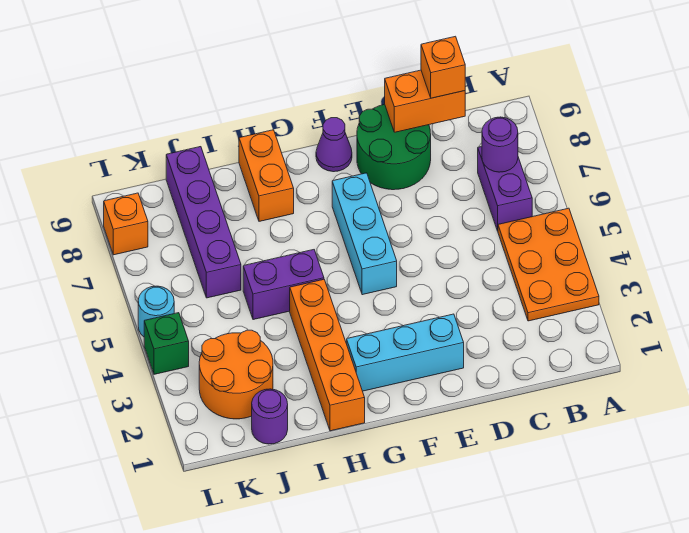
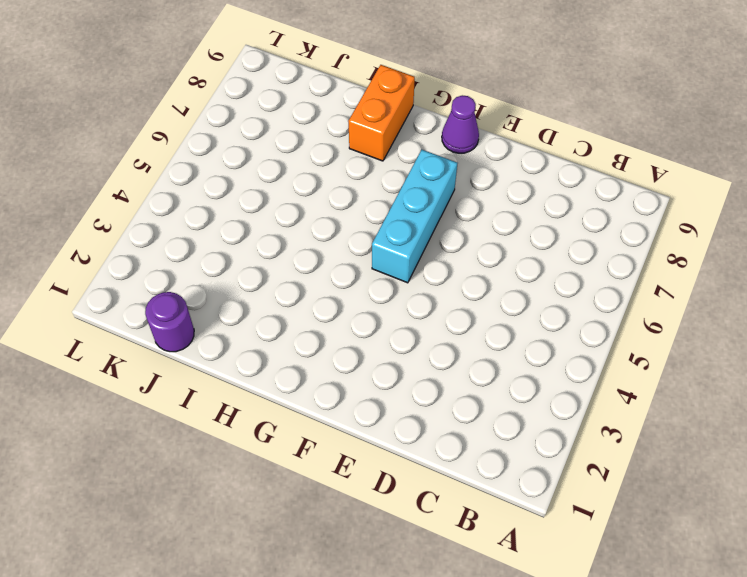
none -> orange plate A3:B5 level 1
none -> purple brick B6:B7 level 1
none -> green round brick D8:E9 level 1

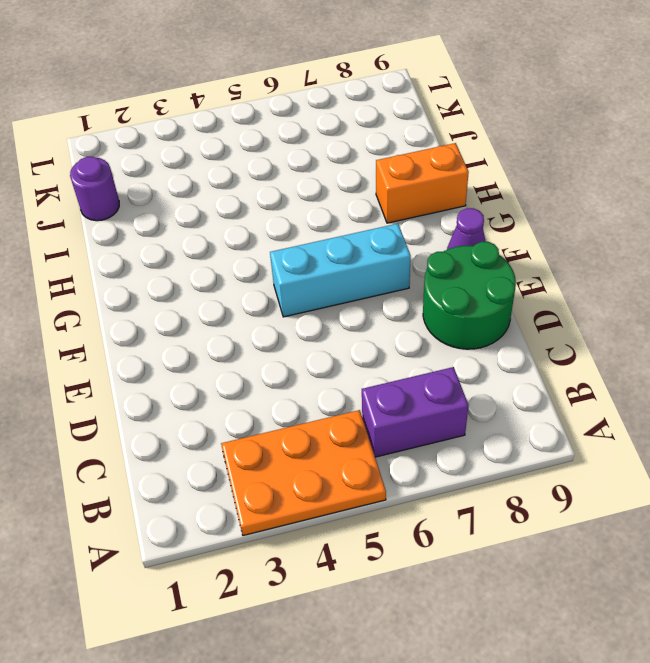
none -> cyan brick E2:G2 level 1
none -> orange brick H1:H4 level 1
none -> purple brick H5:I5 level 1

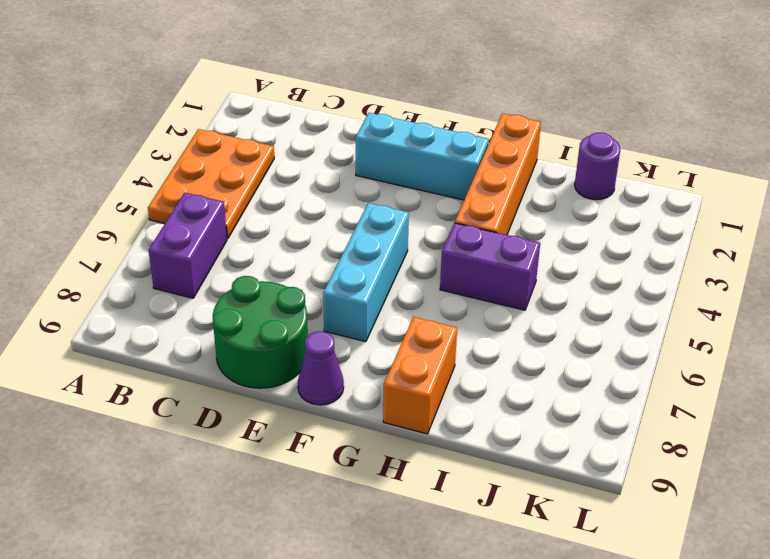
none -> orange round brick J2:K3 level 1
none -> purple brick J6:J9 level 1
none -> green brick L4 level 1

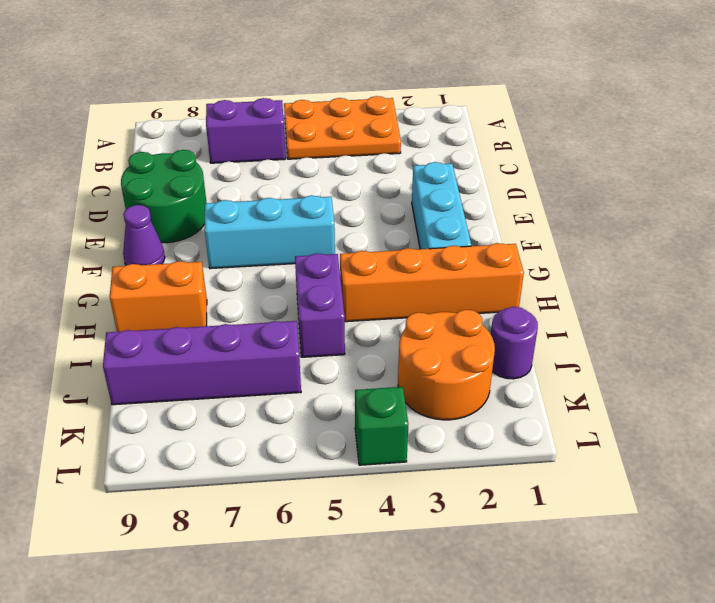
none -> cyan round brick L5 level 1
none -> orange brick L8 level 1
none -> purple round brick B7 level 2

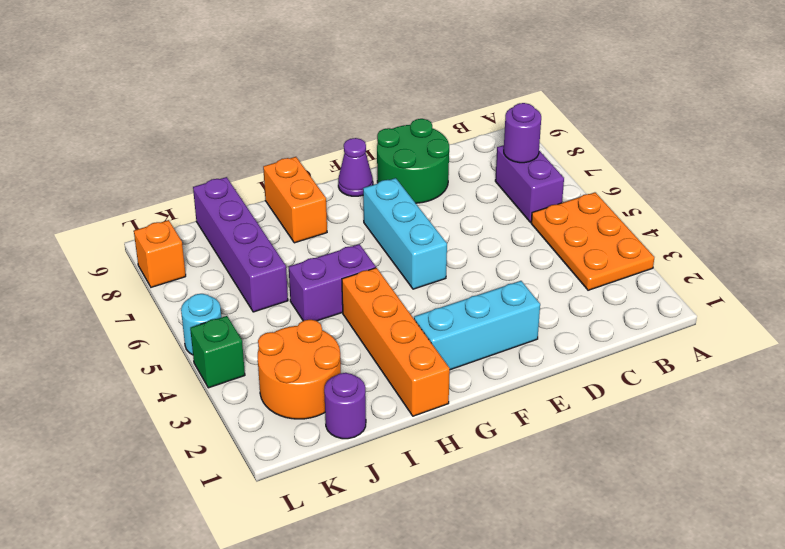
none -> orange brick C9:D9 level 2
none -> orange brick C9 level 3

